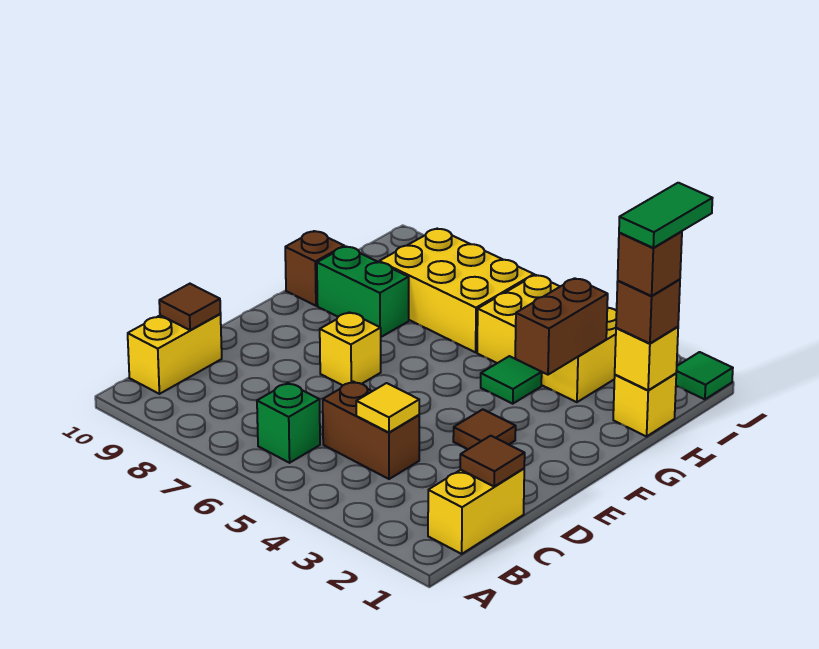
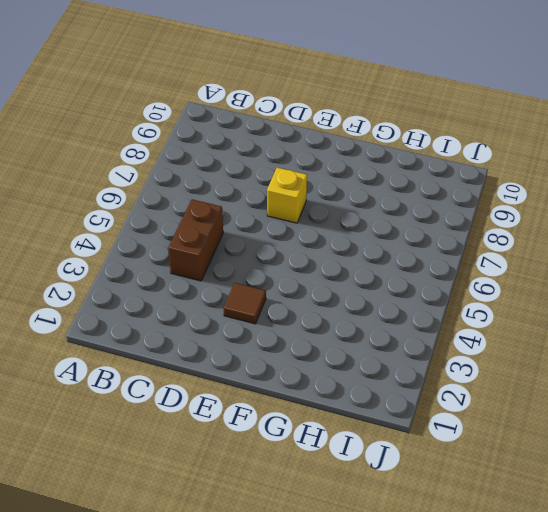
none -> yellow brick B1:C1 level 1
none -> green brick B6 level 1
none -> yellow brick B10:C10 level 1

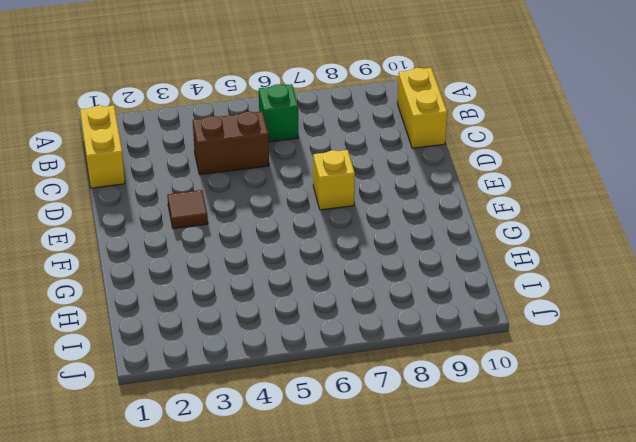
none -> green tile G4 level 1
none -> green brick G8:G9 level 1
none -> brown brick G10 level 1

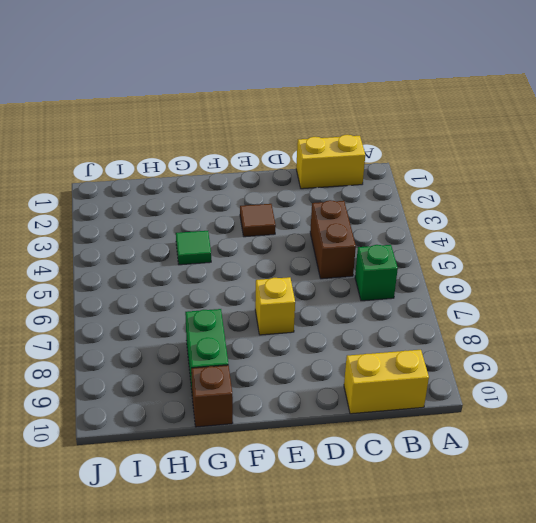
none -> yellow brick H1 level 1
none -> yellow brick H3:I5 level 1
none -> yellow brick H6:I8 level 1

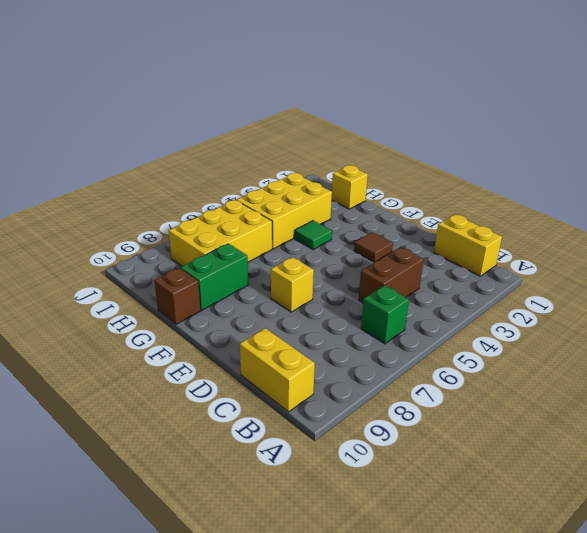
none -> green tile J1 level 1
none -> brown tile C1 level 2
none -> yellow tile C4 level 2

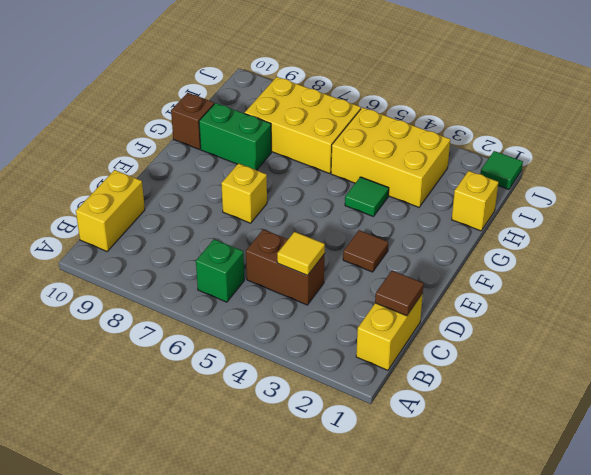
none -> brown tile C10 level 2
none -> brown brick G3:H3 level 2
none -> yellow brick H1 level 2

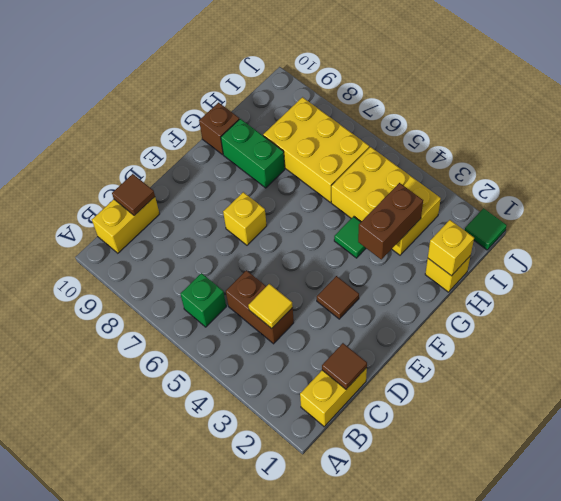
none -> brown brick H1 level 3
none -> brown brick H1 level 4
none -> green tile H1:I1 level 5

